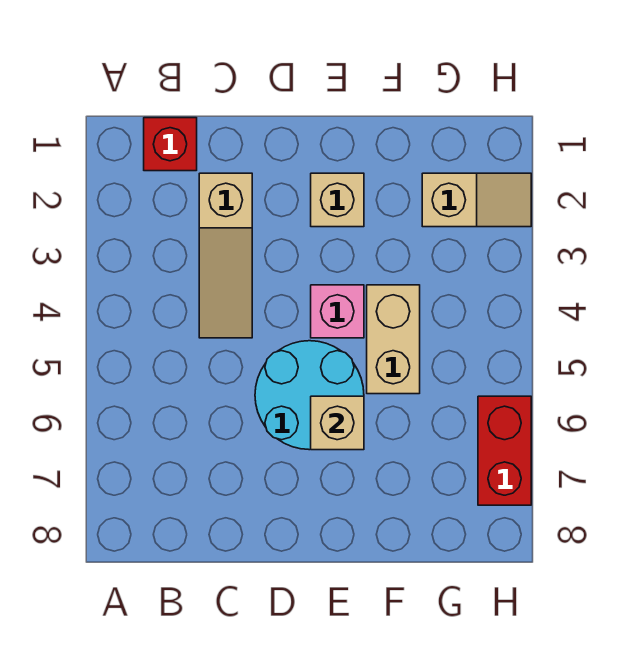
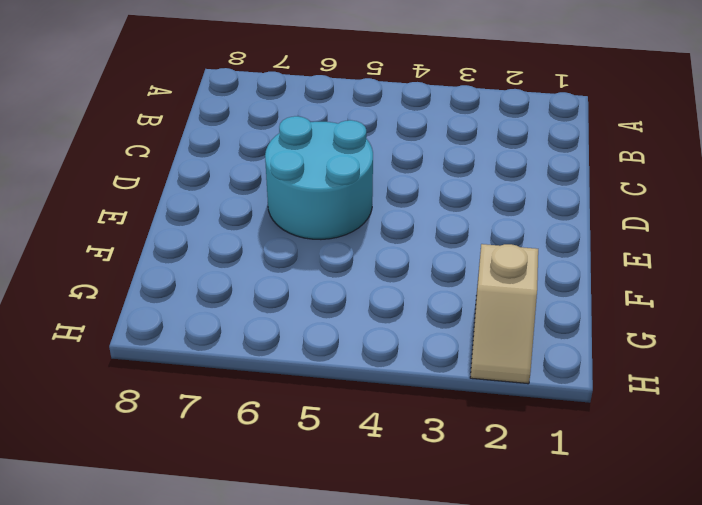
none -> red brick B1 level 1
none -> tan slope C2:C4 level 1 top 2

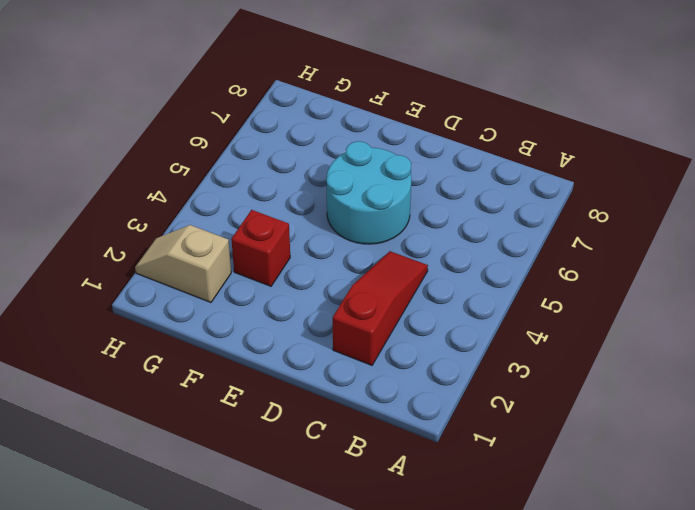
red slope C2:C4 level 1 top 2 -> tan slope C2:C4 level 1 top 2
red brick F3 level 1 -> red brick B1 level 1
none -> tan brick E2 level 1
none -> pink brick E4 level 1

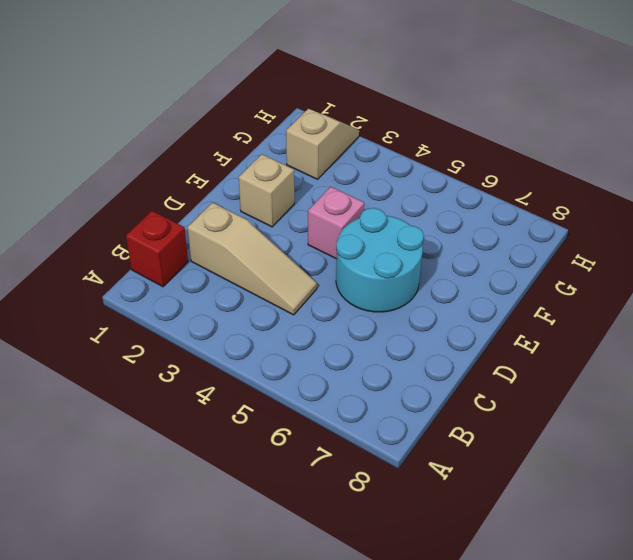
none -> tan brick F4:F5 level 1
none -> red brick H6:H7 level 1

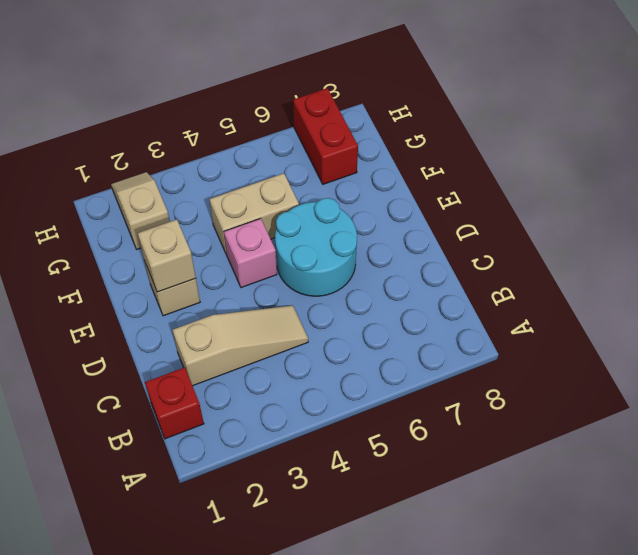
tan brick E2 level 2 -> tan brick E6 level 2
red brick G7:H7 level 1 -> red brick H6:H7 level 1

